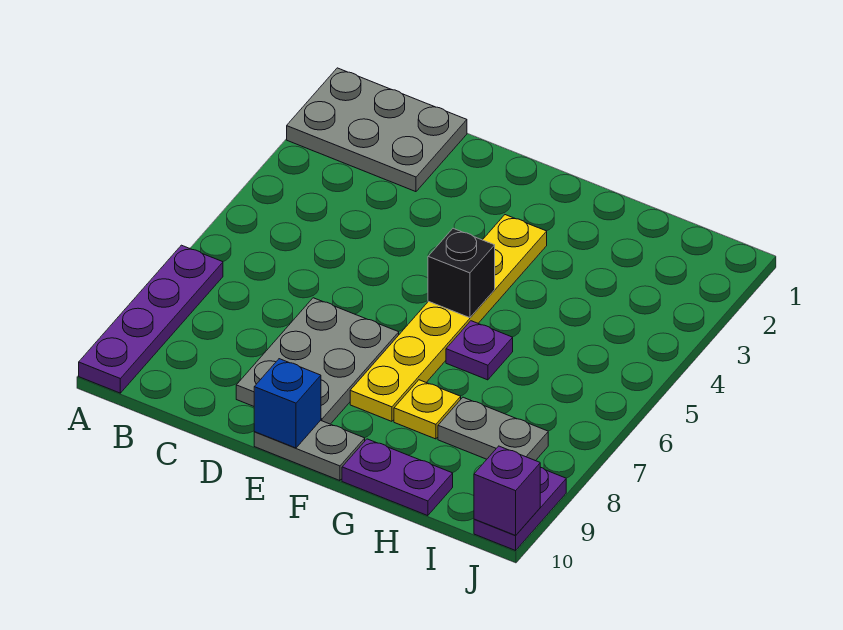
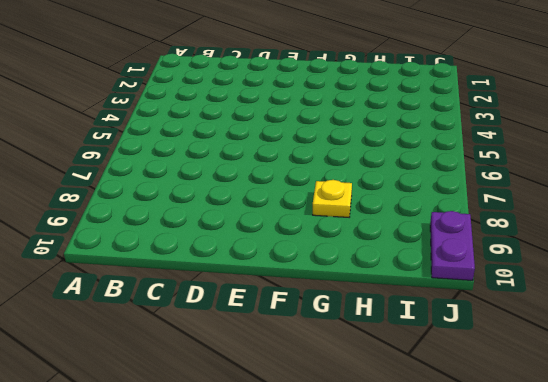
none -> grey plate A1:C2 level 1
none -> purple plate A7:A10 level 1
none -> grey plate D7:E9 level 1

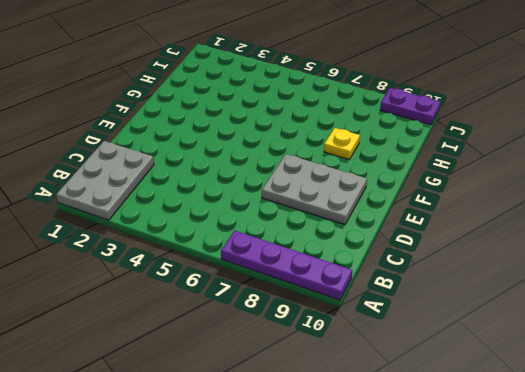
none -> grey plate E10:F10 level 1
none -> yellow plate F3:F8 level 1
none -> purple plate G6 level 1

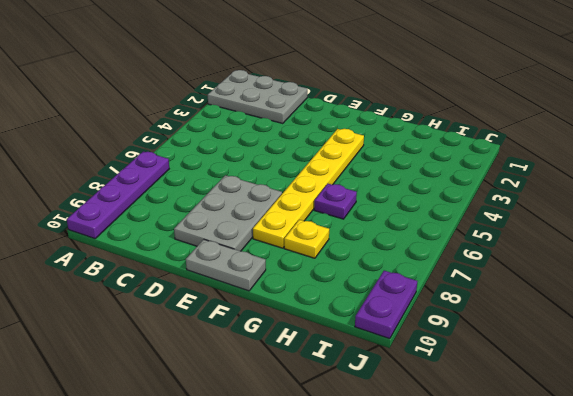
none -> purple plate G10:H10 level 1
none -> grey plate H8:I8 level 1
none -> blue brick E10 level 2

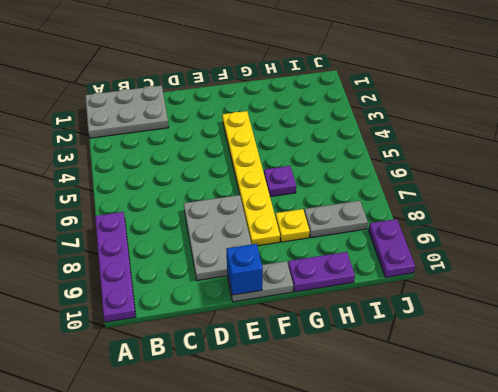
none -> black brick F5 level 2
none -> purple brick J10 level 2

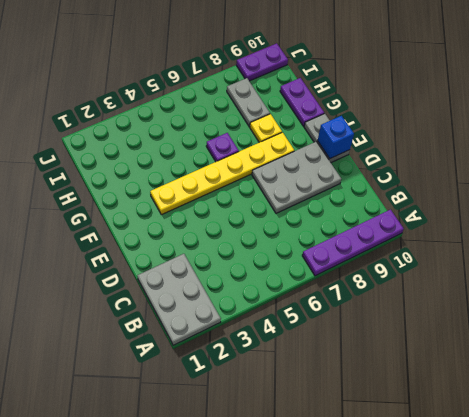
none -> black brick F5 level 2
none -> purple brick J10 level 2

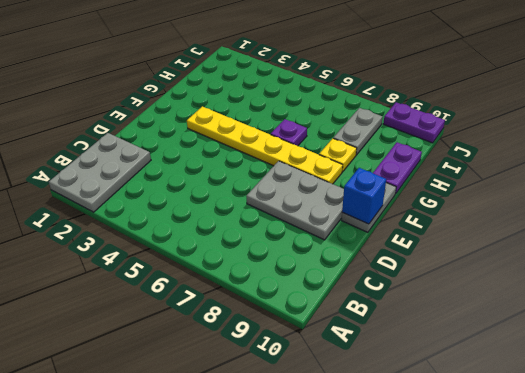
none -> purple plate A7:A10 level 1
none -> black brick F5 level 2
none -> purple brick J10 level 2

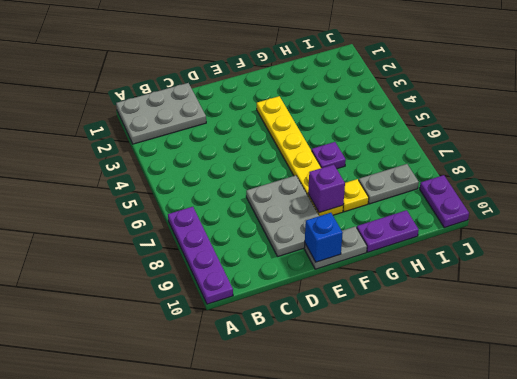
purple brick F8 level 2 -> purple brick J10 level 2
none -> black brick F5 level 2

